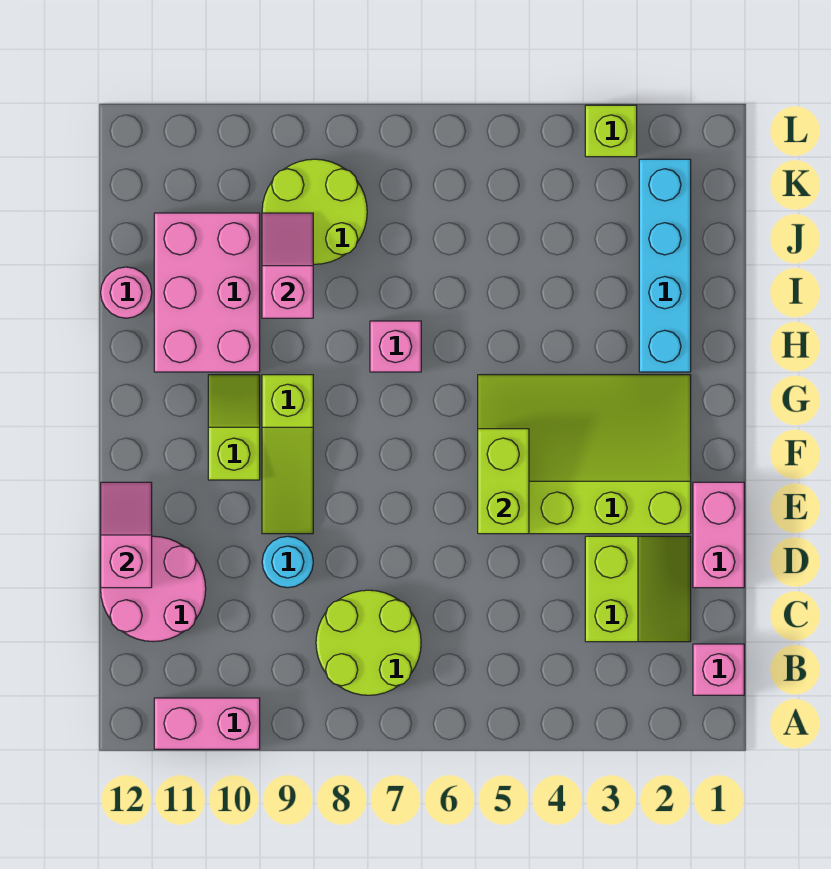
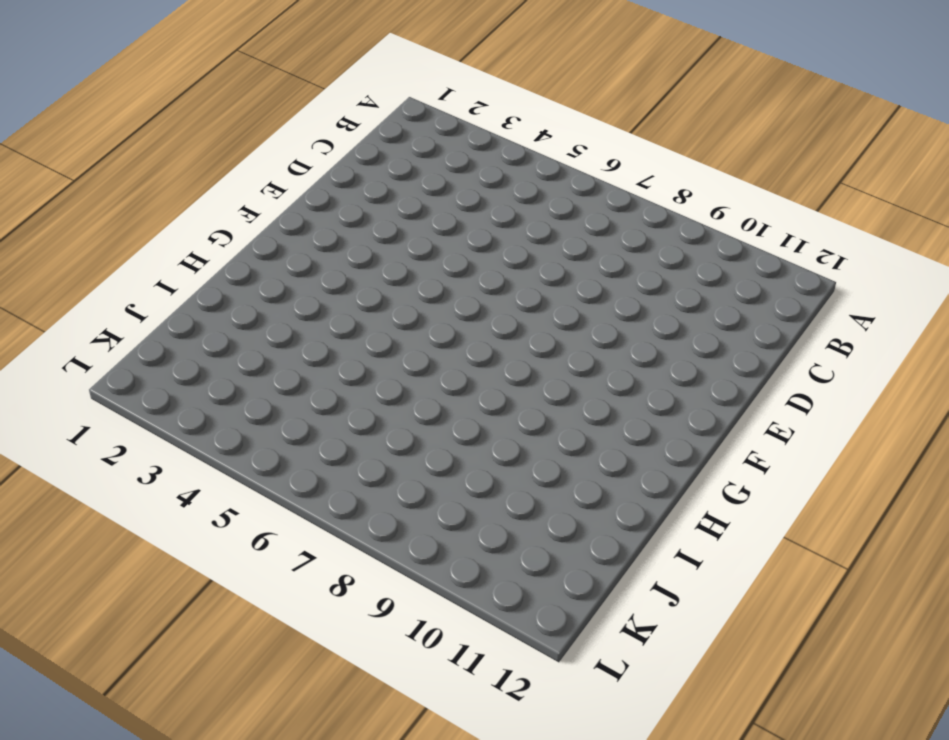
none -> pink brick A10:A11 level 1
none -> pink brick B1 level 1
none -> lime round brick B7:C8 level 1

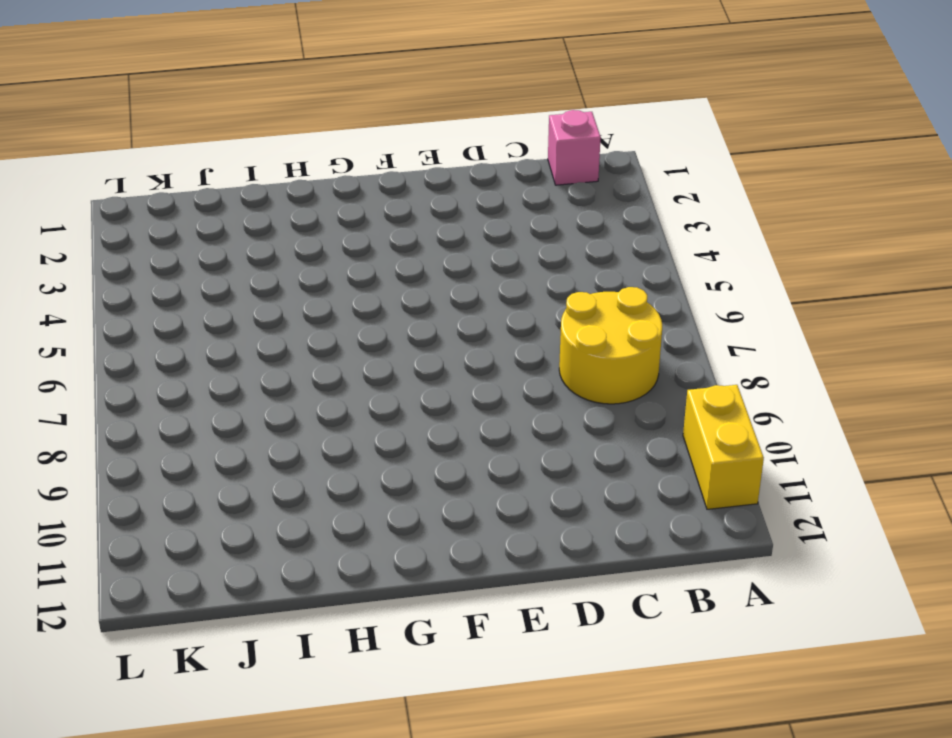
yellow brick A10:A11 level 1 -> pink brick A10:A11 level 1
yellow round brick B7:C8 level 1 -> lime round brick B7:C8 level 1
none -> lime slope C2:D3 level 1 top 3
none -> pink round brick C11:D12 level 1
none -> pink brick D1:E1 level 1

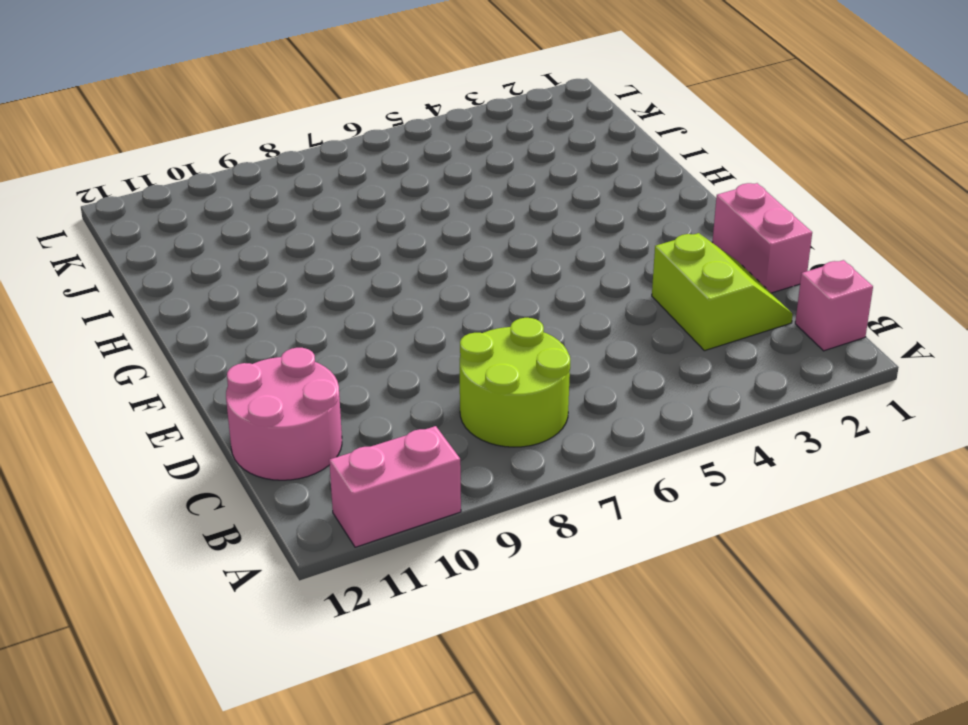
none -> cyan round brick D9 level 1
none -> lime slope E2:G5 level 1 top E
none -> lime slope E9:G9 level 1 top G

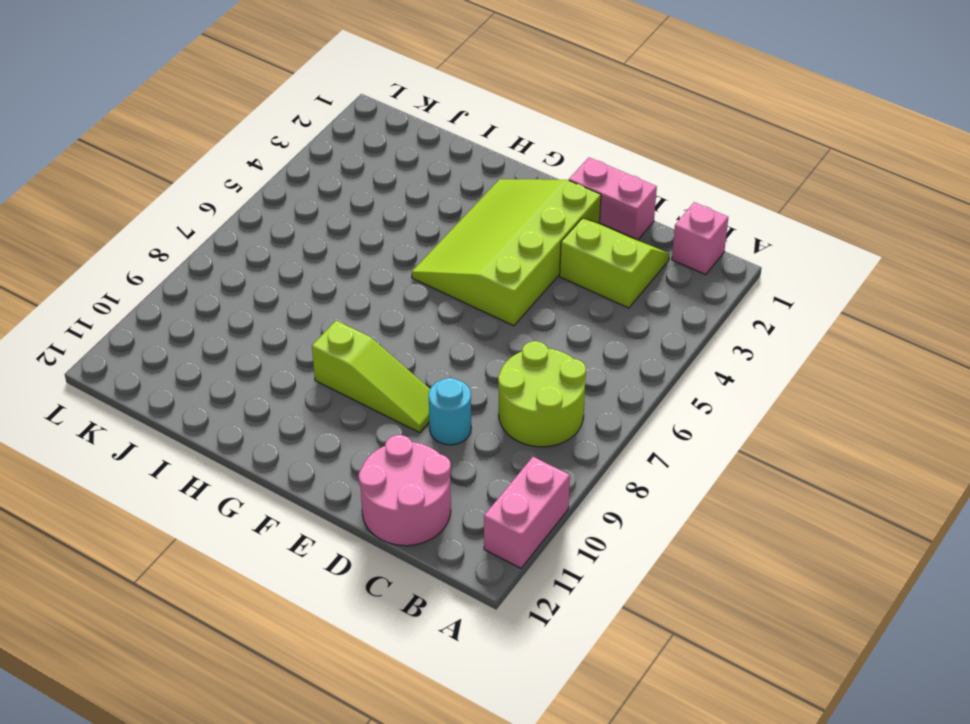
none -> lime slope F10:G10 level 1 top F
none -> cyan brick H2:K2 level 1
none -> pink brick H7 level 1

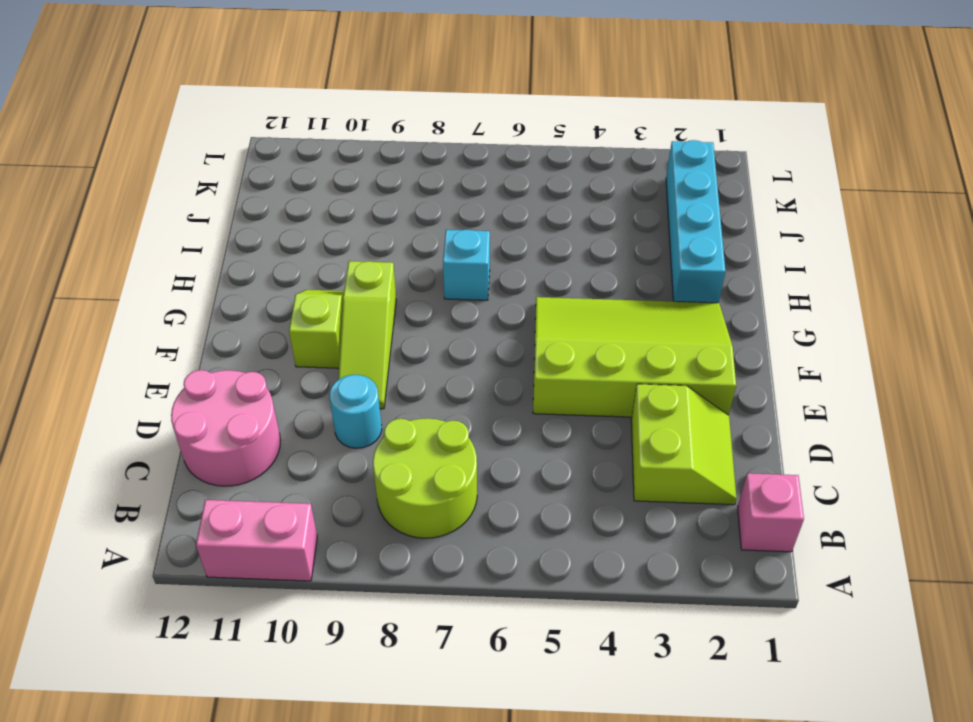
cyan brick H7 level 1 -> pink brick H7 level 1
none -> pink brick D1:E1 level 1
none -> pink brick H10:J11 level 1
none -> pink round brick I12 level 1

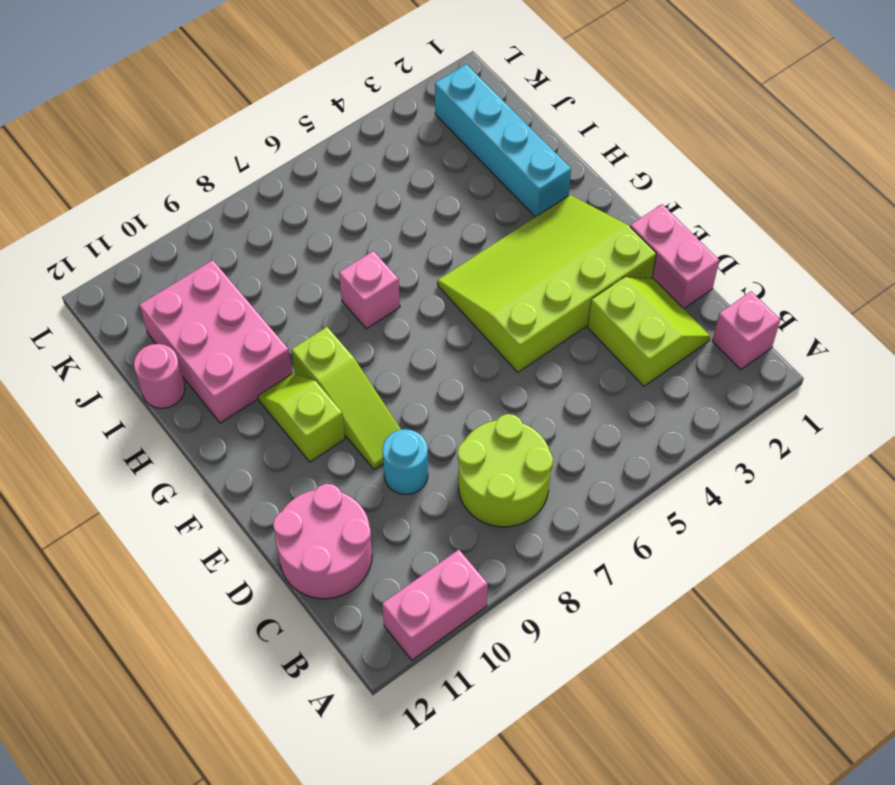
none -> lime round brick J8:K9 level 1
none -> lime brick L3 level 1
none -> pink slope D12:E12 level 2 top D

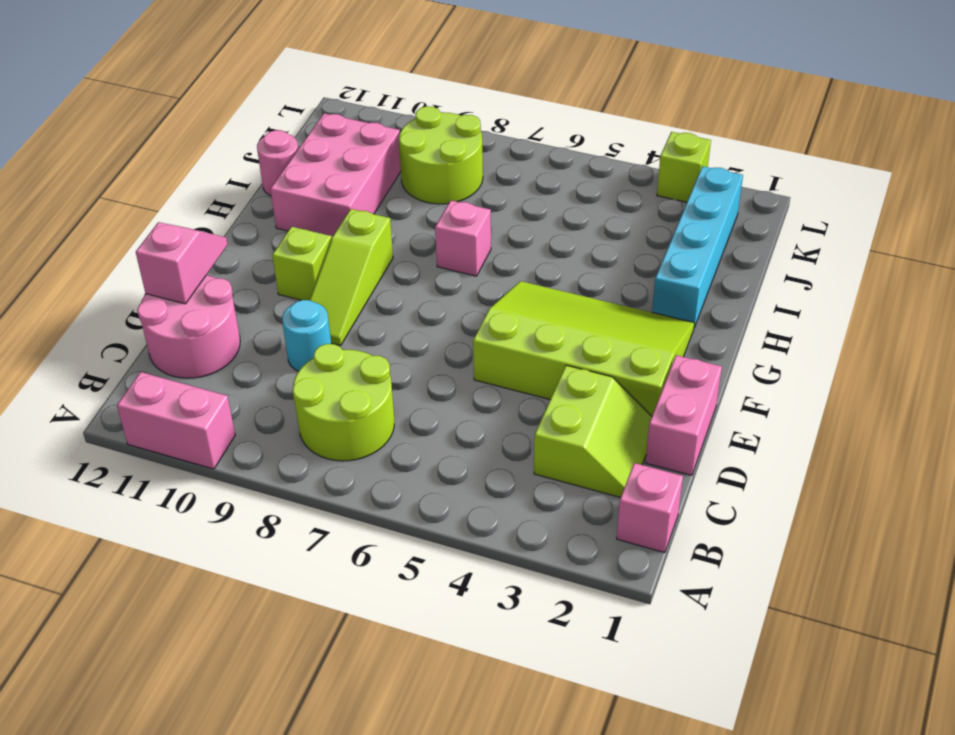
none -> lime brick E5:F5 level 2
none -> pink slope I9:J9 level 2 top I

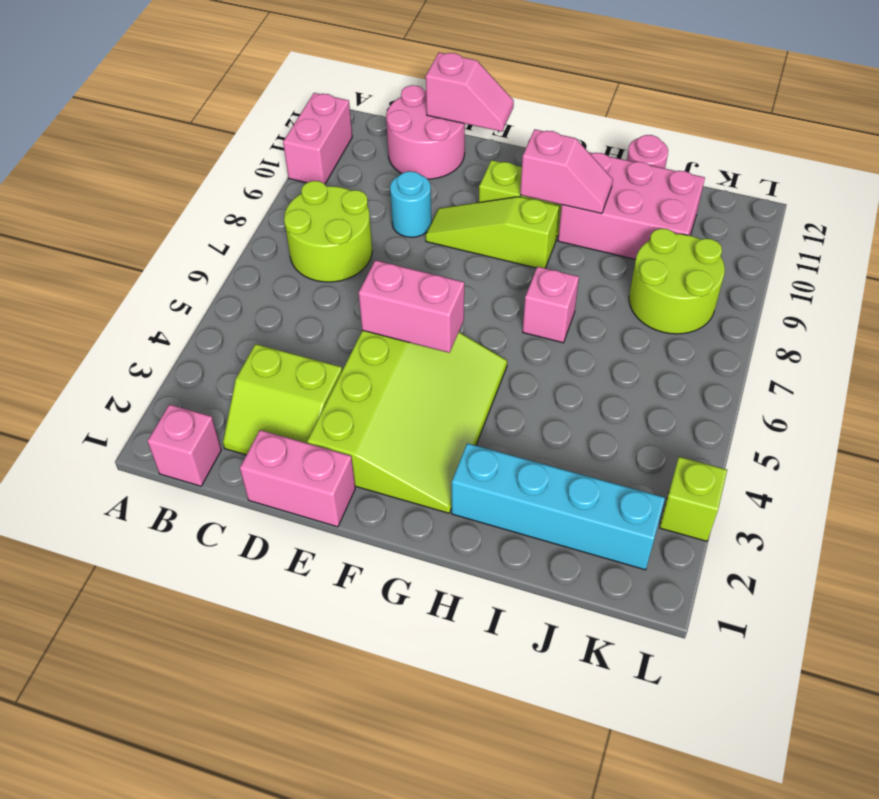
pink brick E5:F5 level 2 -> lime brick E5:F5 level 2
pink slope G10:H10 level 2 top G -> pink slope I9:J9 level 2 top I

